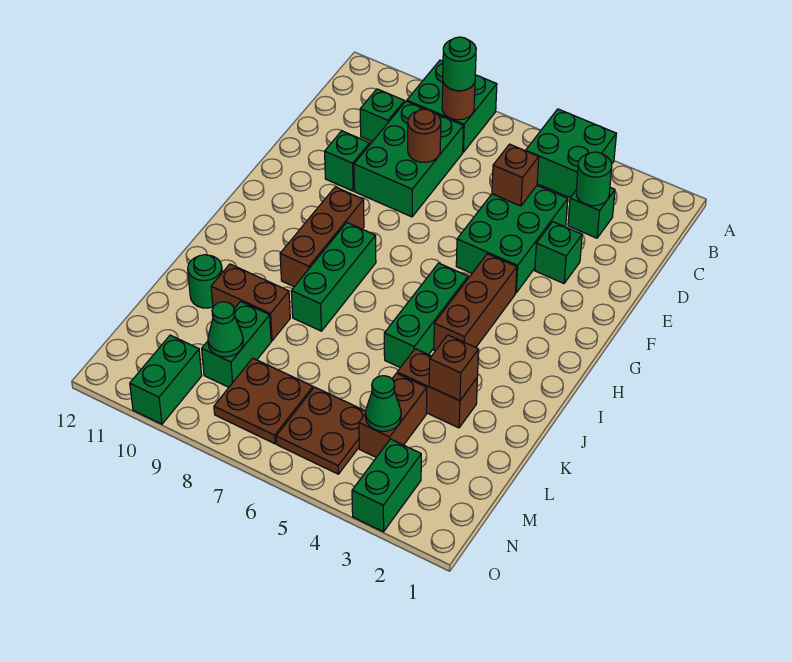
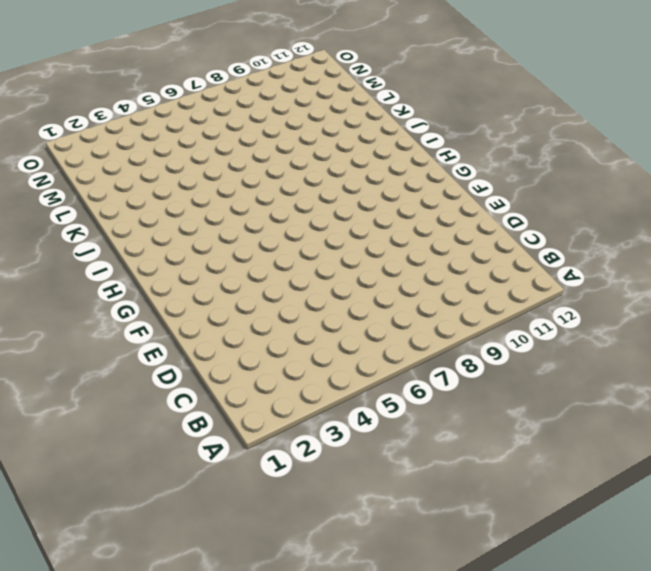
none -> green brick A4:B5 level 1
none -> green brick A8:B9 level 1
none -> green brick C3 level 1

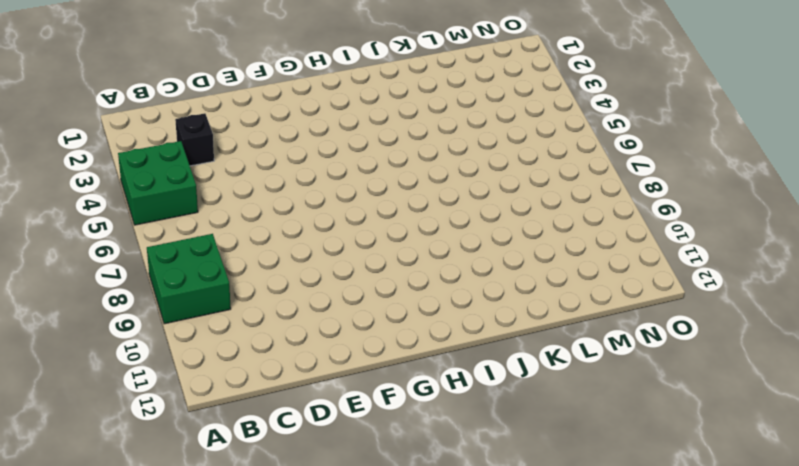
black brick C3 level 1 -> green brick C3 level 1
none -> green brick C8:E9 level 1
none -> green brick C10 level 1
none -> green brick D4:F5 level 1

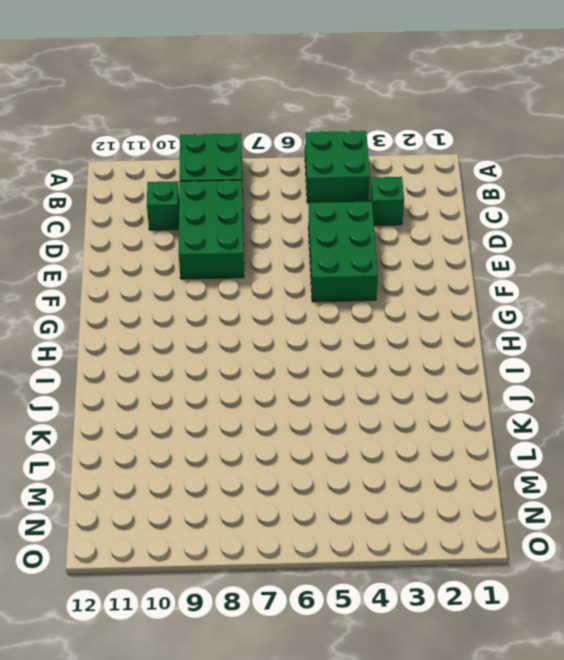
none -> green brick E3 level 1
none -> green brick E10 level 1
none -> brown brick G4:I4 level 1

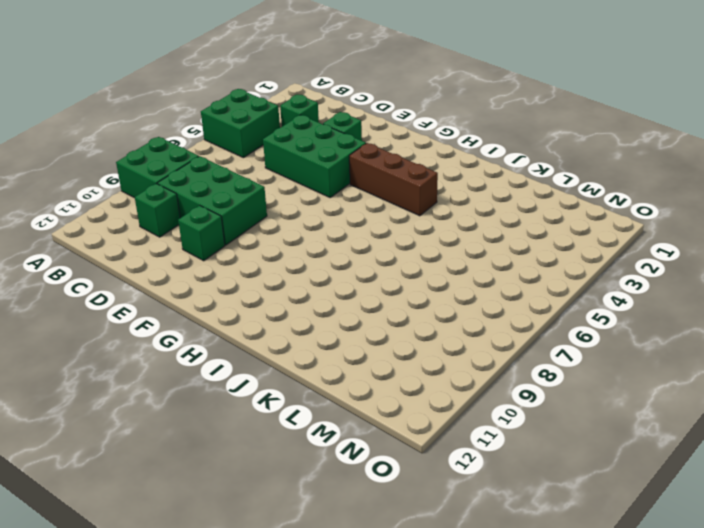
none -> brown brick G9:I9 level 1
none -> green brick H5:J5 level 1
none -> green brick H8:J8 level 1

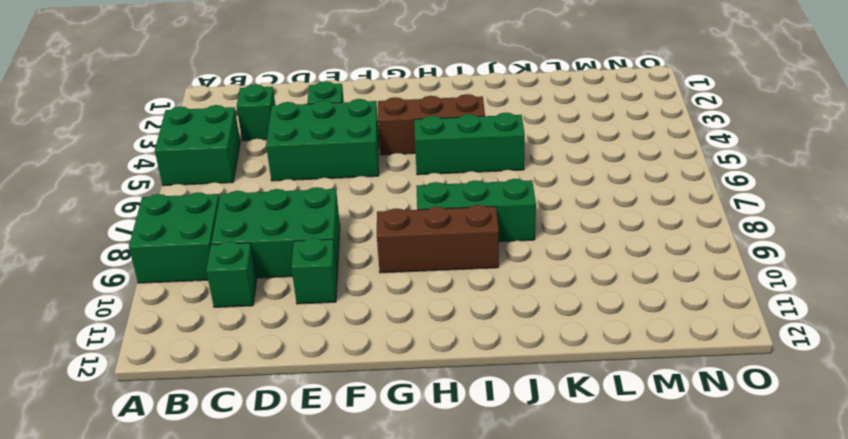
none -> brown brick K3:K4 level 1
none -> brown brick K9:K10 level 1
none -> green round brick K11 level 1

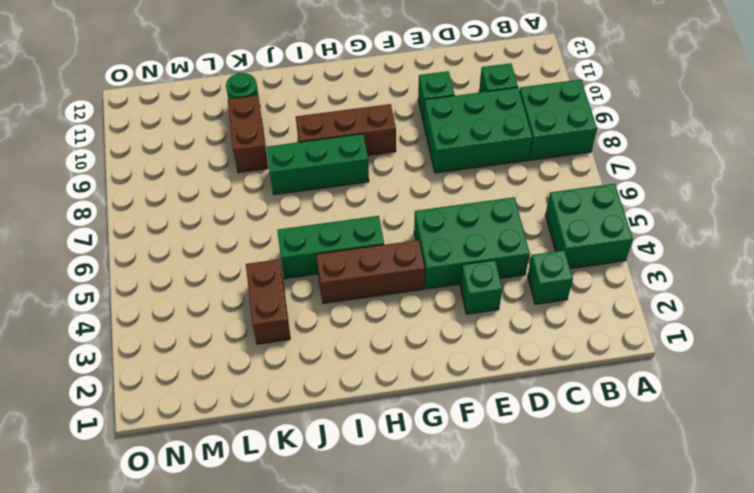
none -> brown brick L4:M4 level 1
none -> green brick L9:M9 level 1
none -> brown plate M5:N6 level 1

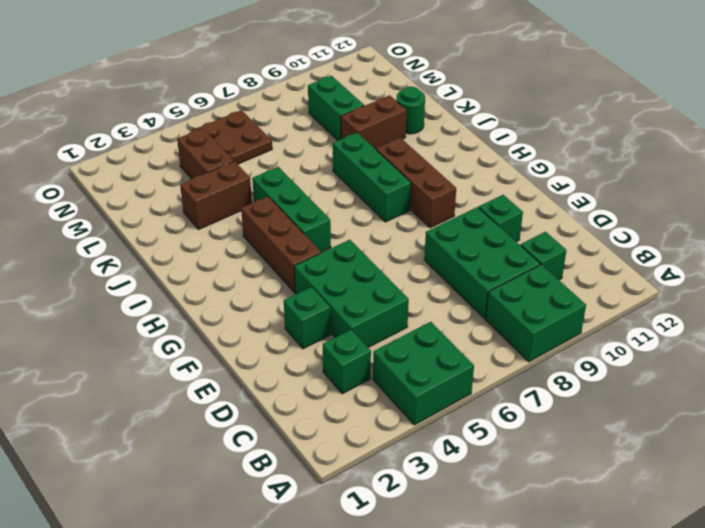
none -> brown plate M7:N8 level 1
none -> green brick N3:O3 level 1
none -> green brick N10:O10 level 1

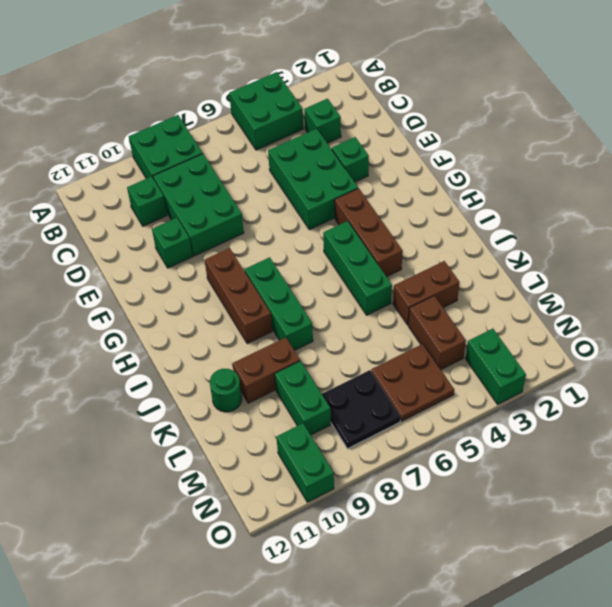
black plate M7:N8 level 1 -> brown plate M7:N8 level 1
none -> brown round brick B8 level 2
none -> green round brick C3 level 2
none -> brown brick D5 level 2

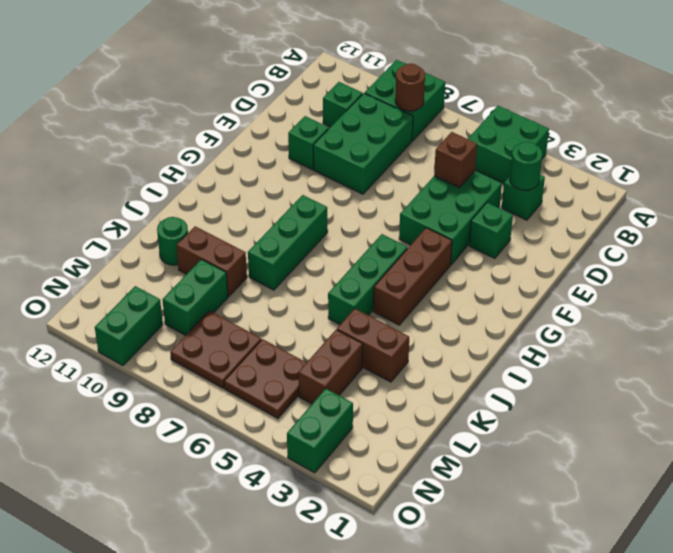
none -> brown brick G9:I9 level 1
none -> brown round brick D8 level 2
none -> brown brick K3 level 2

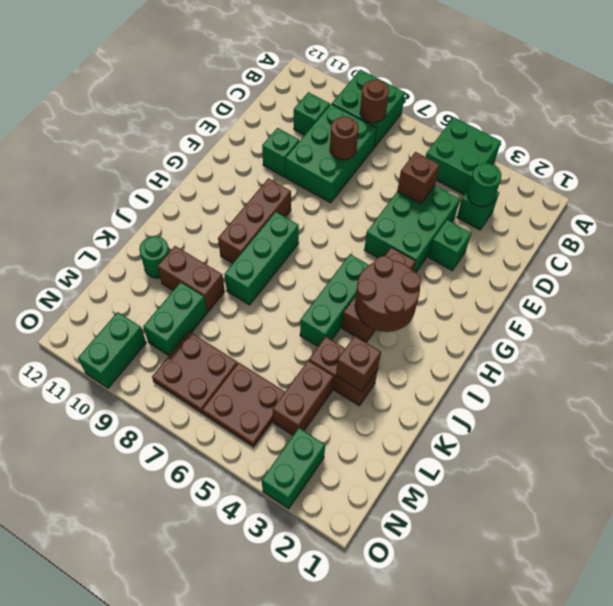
brown round brick H3:I4 level 2 -> none
none -> green cone M4 level 2
none -> green cone M9 level 2
none -> green round brick B8 level 3

